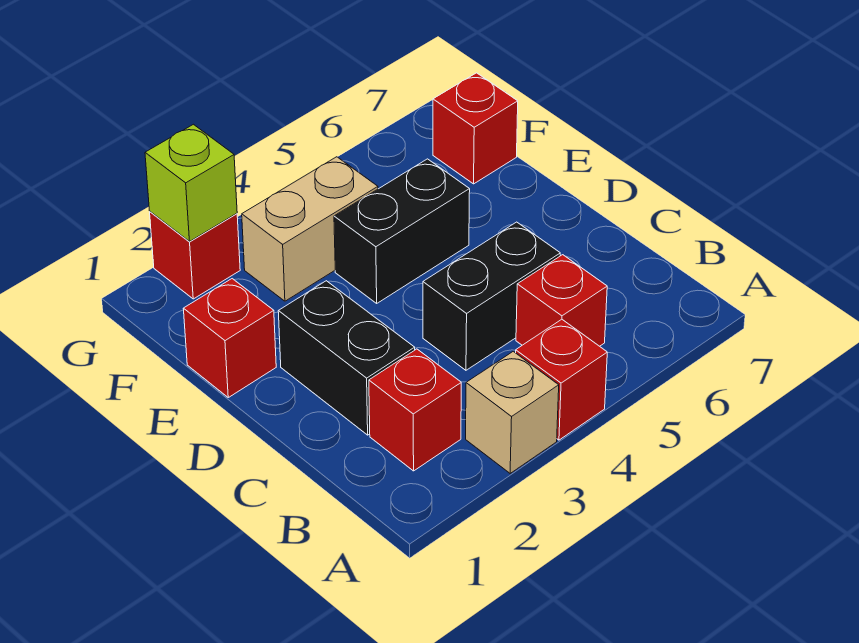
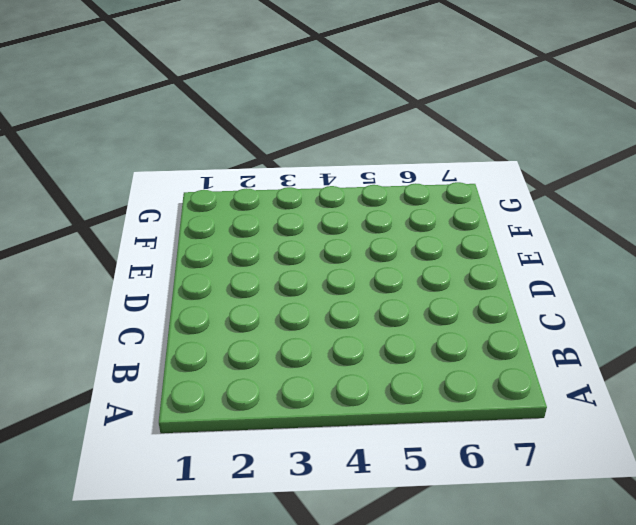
none -> tan brick A3 level 1
none -> red brick A4 level 1
none -> red brick B2 level 1

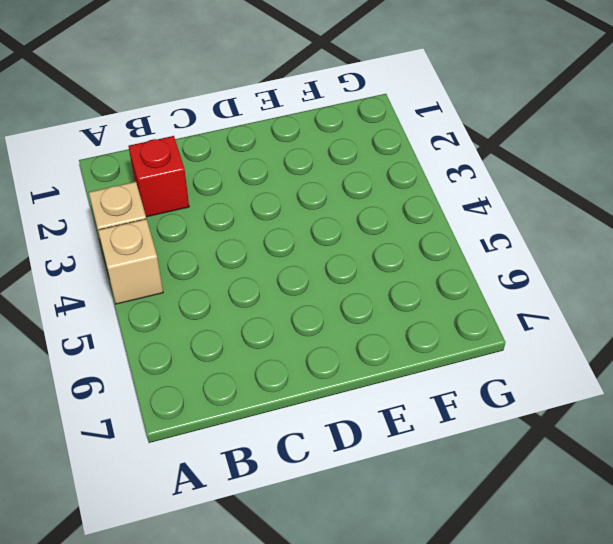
tan brick A4 level 1 -> red brick A4 level 1
none -> red brick B5 level 1
none -> black brick C2:D2 level 1
none -> black brick C4:C5 level 1

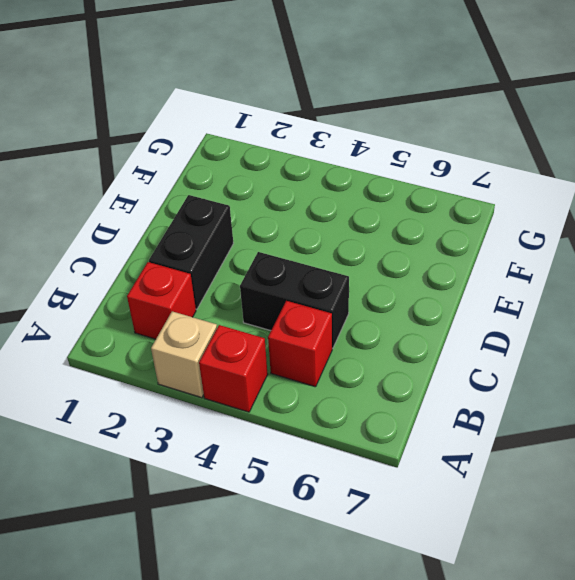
none -> red brick E1 level 1
none -> black brick E4:E5 level 1
none -> tan brick F3:F4 level 1

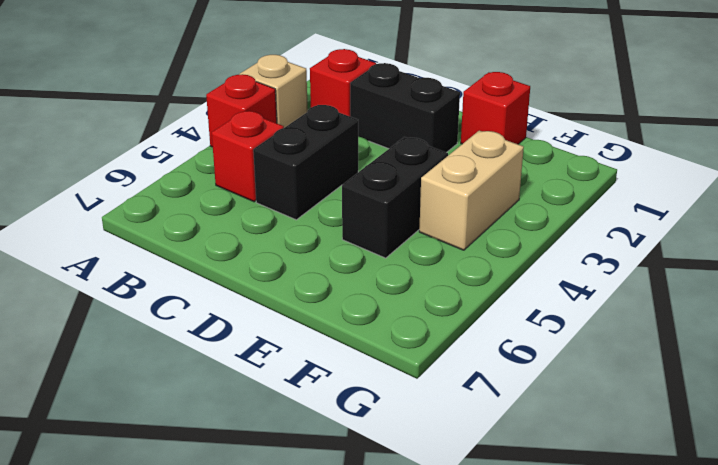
none -> red brick F7 level 1
none -> red brick G2 level 1
none -> lime brick G2 level 2

